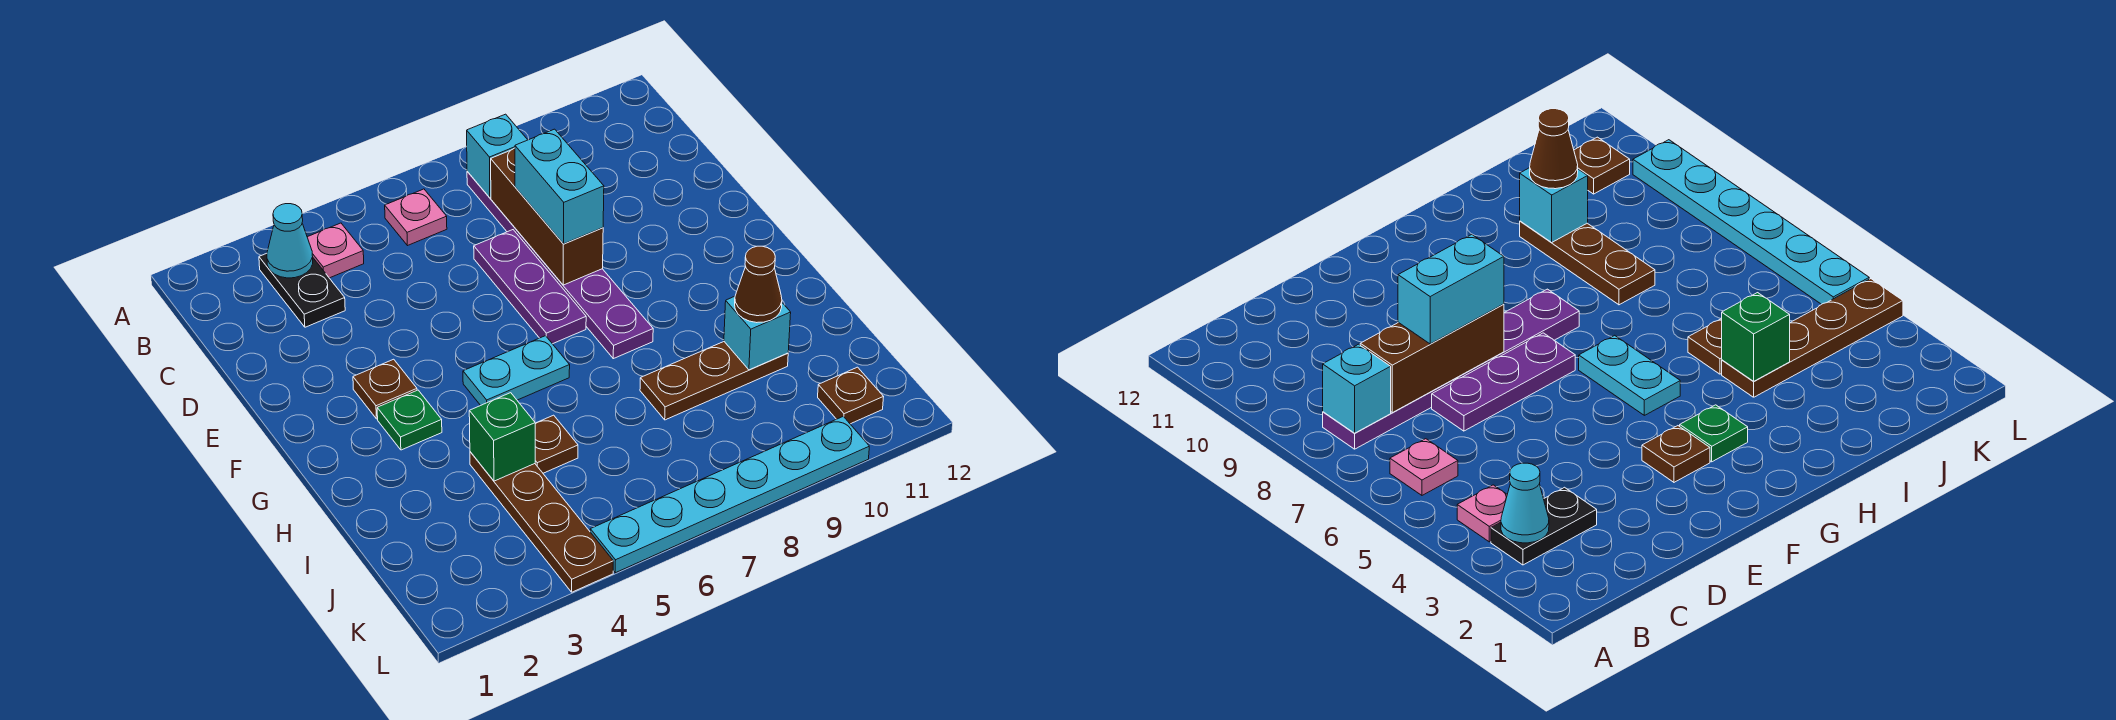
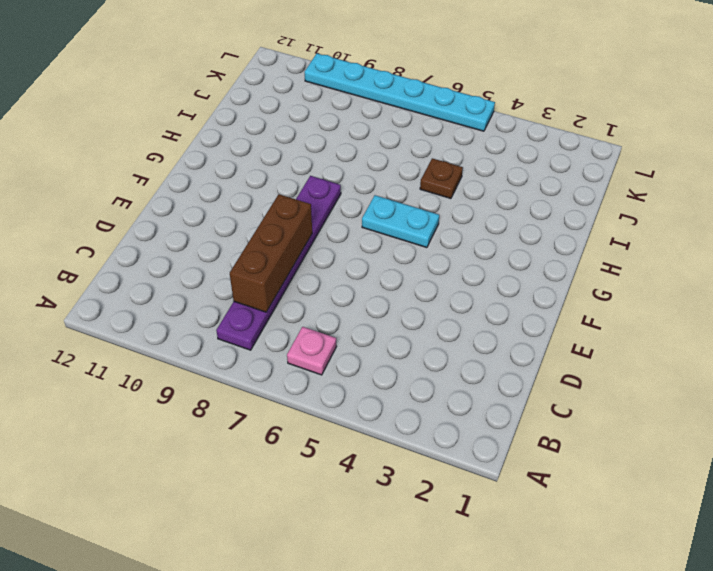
none -> black plate B3:C3 level 1
none -> pink plate B4 level 1
none -> purple plate D7:F7 level 1

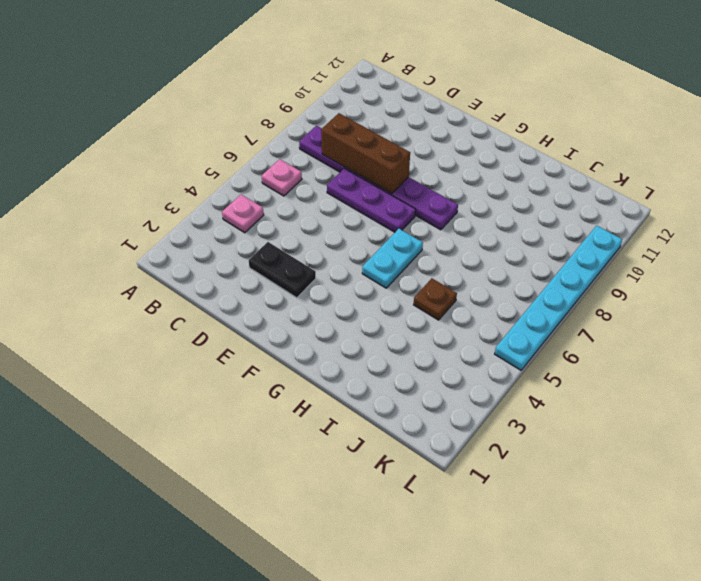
black plate D3:E3 level 1 -> black plate B3:C3 level 1
none -> brown plate F3 level 1
none -> green plate G3 level 1
none -> brown plate I4:L4 level 1

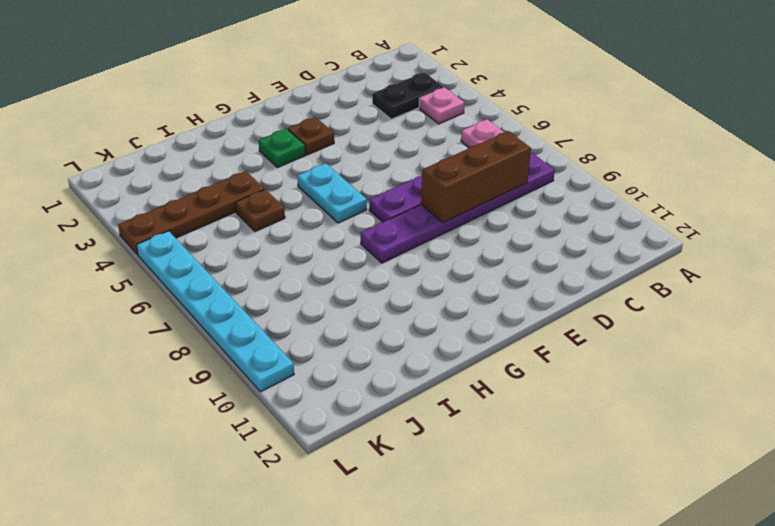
none -> brown plate I8:I10 level 1
none -> brown plate K11 level 1
none -> cyan cone B3 level 2

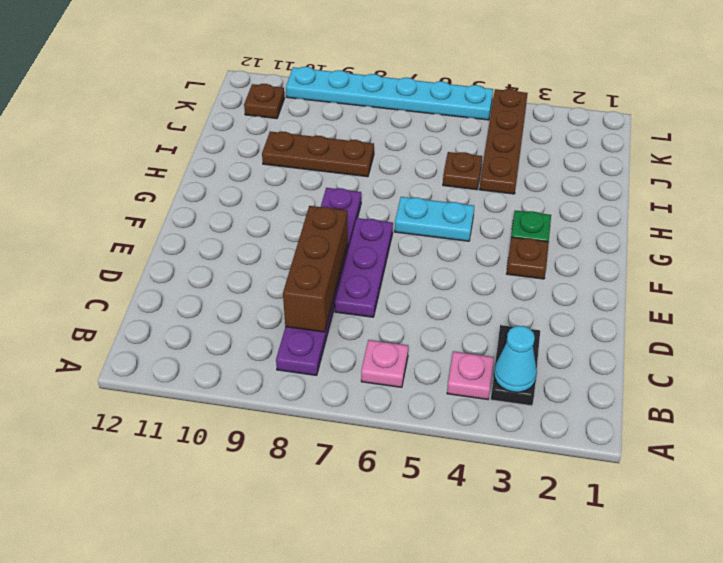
none -> cyan brick B8 level 2
none -> green brick I4 level 2
none -> cyan brick I10 level 2

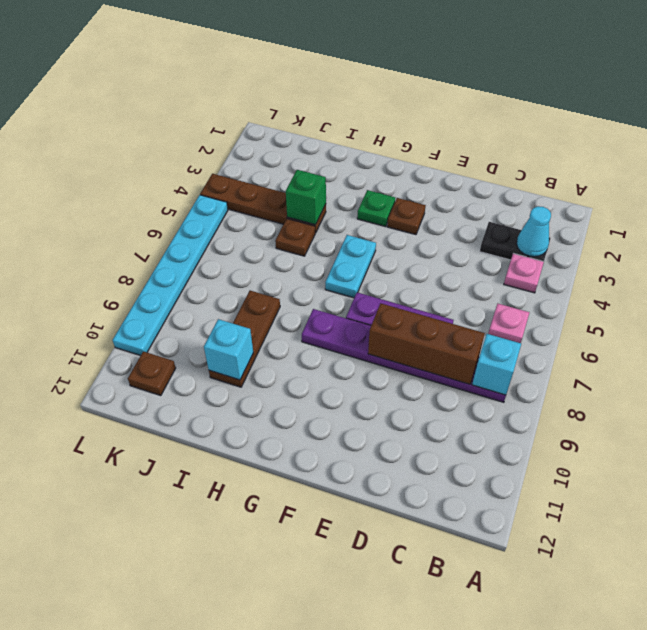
none -> cyan brick D8:E8 level 3
none -> brown cone I10 level 3

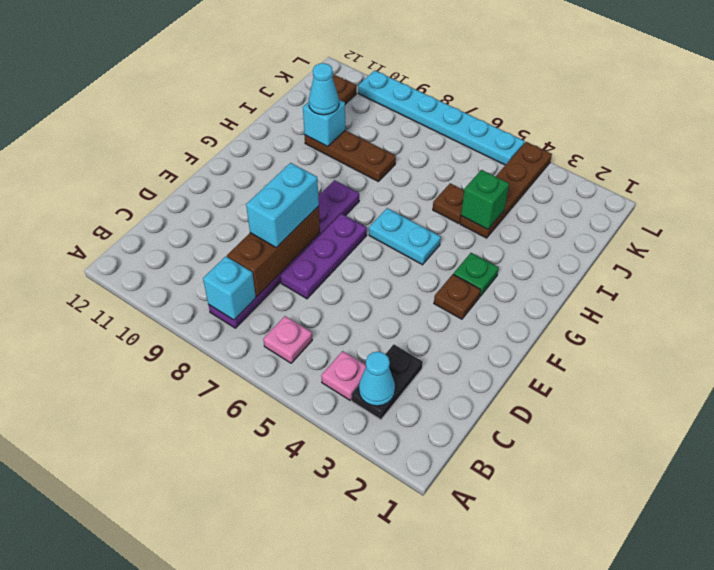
cyan cone I10 level 3 -> brown cone I10 level 3

